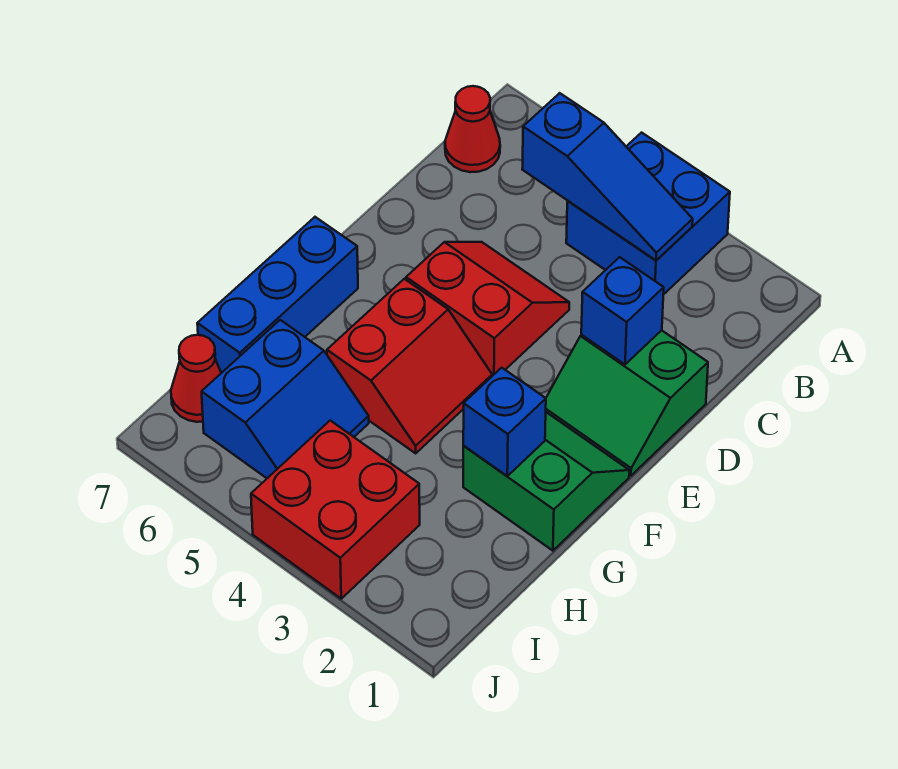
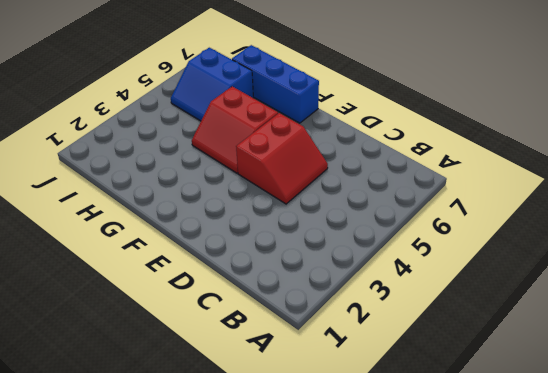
none -> blue brick A3:B4 level 1
none -> red cone B7 level 1
none -> green slope D1:E2 level 1 top D

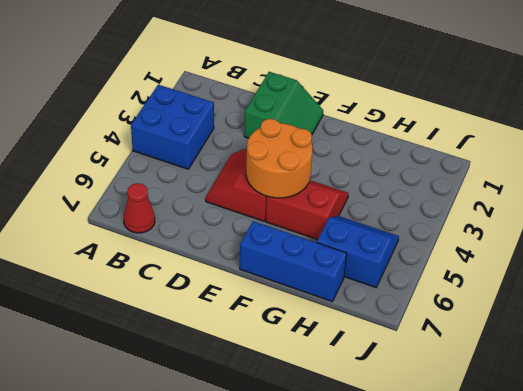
orange round brick E4:F5 level 2 -> none
none -> green slope F1:G2 level 1 top G
none -> red brick I3:J4 level 1
none -> red cone I7 level 1

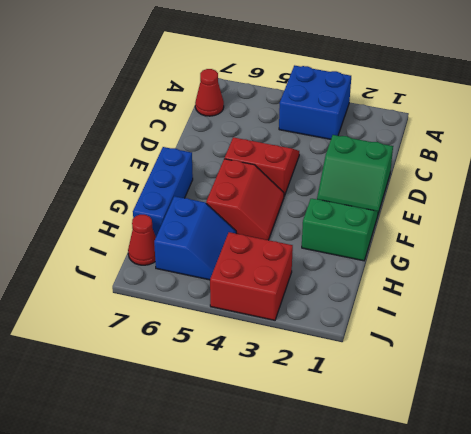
none -> blue slope B3:B5 level 2 top 5
none -> blue brick D2 level 2
none -> blue brick G2 level 2

